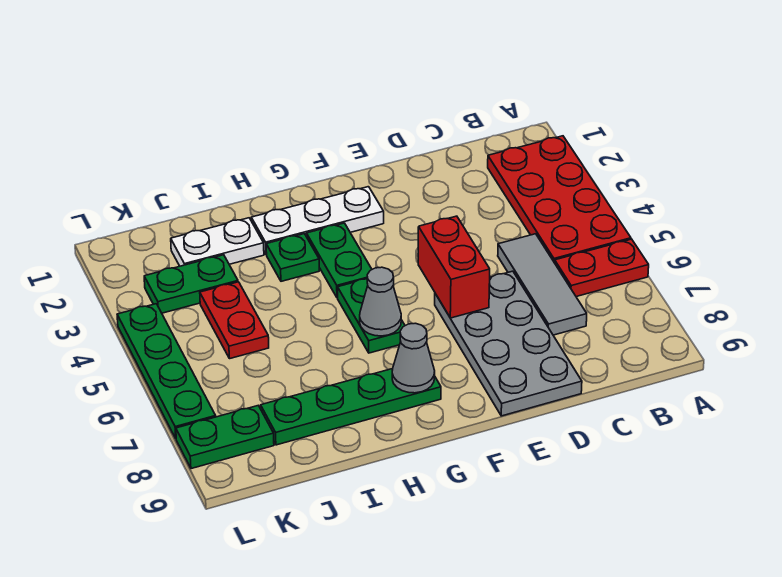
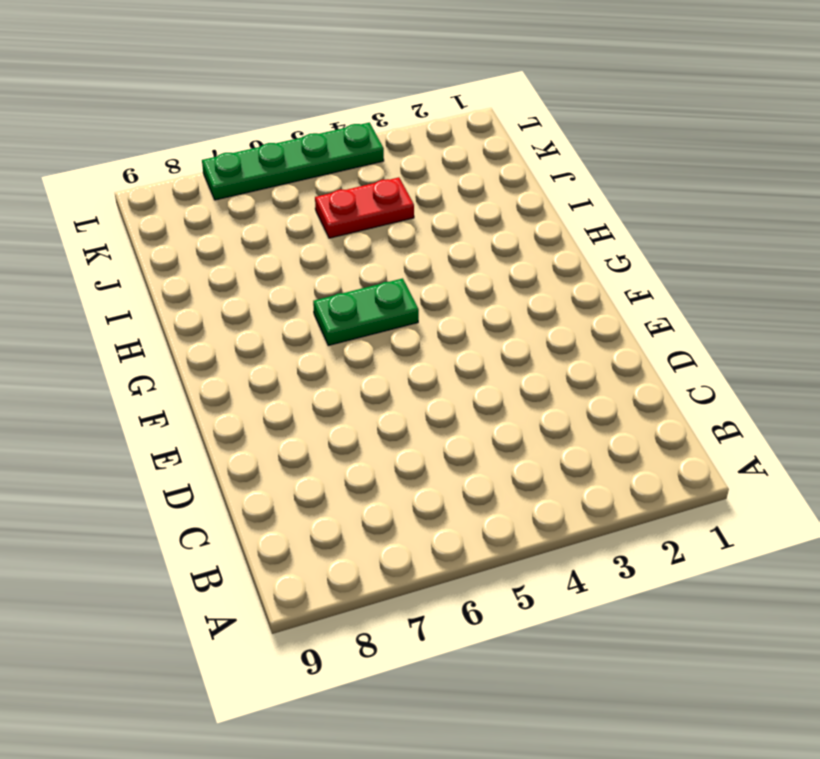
none -> red plate A2:B5 level 1
none -> red plate A6:B6 level 1
none -> grey tile C5:C7 level 1

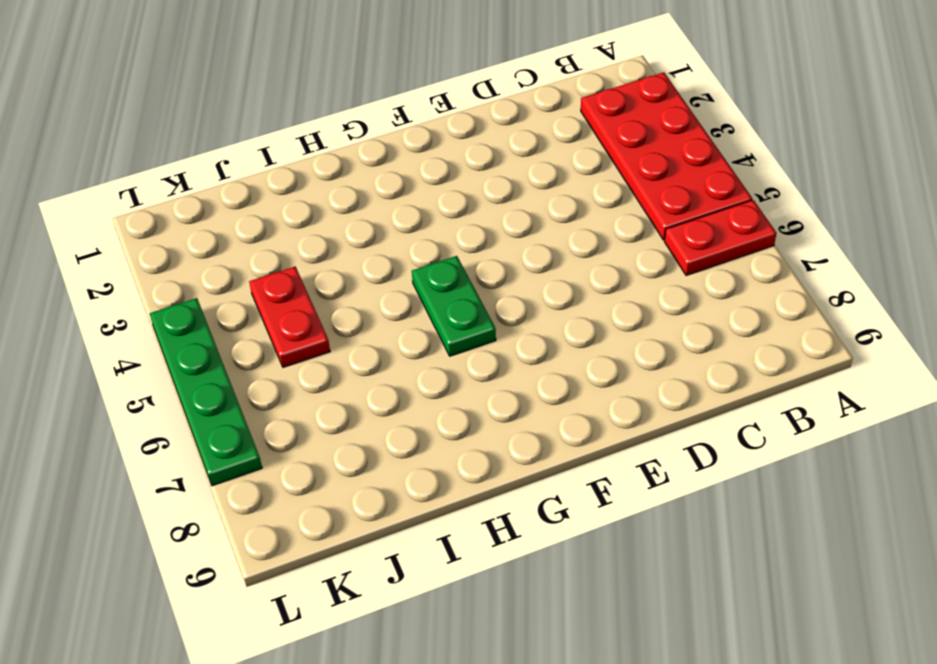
none -> grey tile C5:C7 level 1
none -> grey plate D6:E9 level 1
none -> white plate F2:H2 level 1

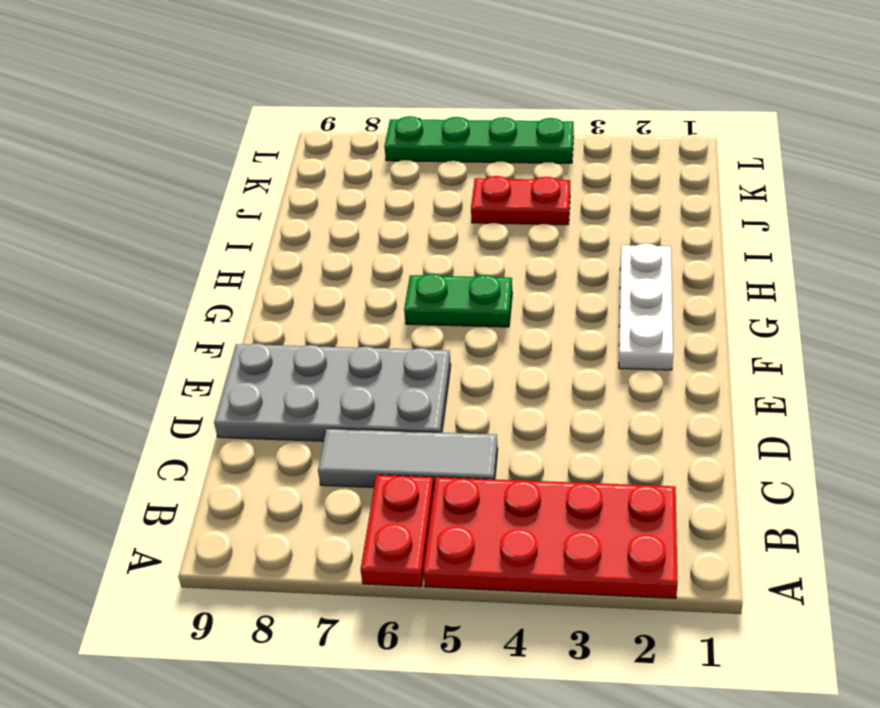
none -> green plate G3:G4 level 1
none -> green plate G8:J8 level 1
none -> green plate H3 level 1

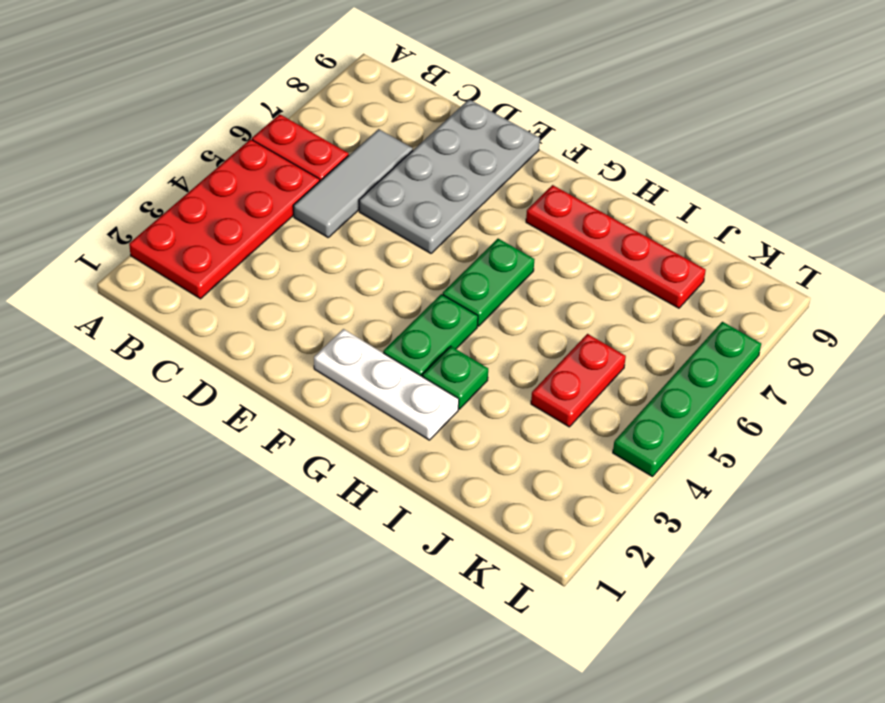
red plate G8:J8 level 1 -> green plate G8:J8 level 1
none -> white plate I2:J2 level 1
none -> green plate J3:K3 level 1
none -> green plate K8:L8 level 1

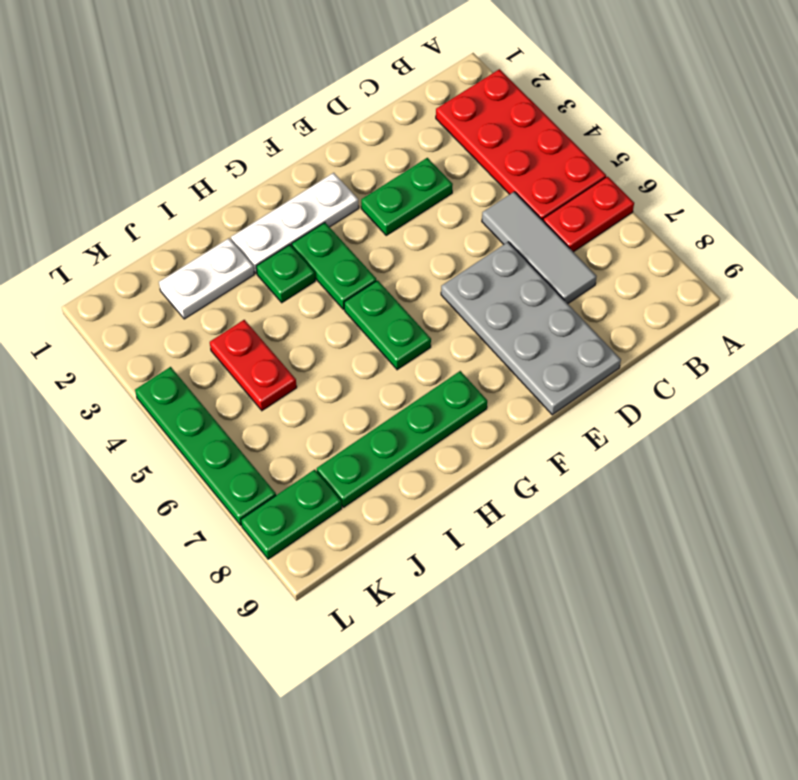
green plate D3:E3 level 1 -> green plate J3:K3 level 1
none -> red brick E5:E6 level 2
none -> grey cone G6 level 2
none -> grey cone G8 level 2

